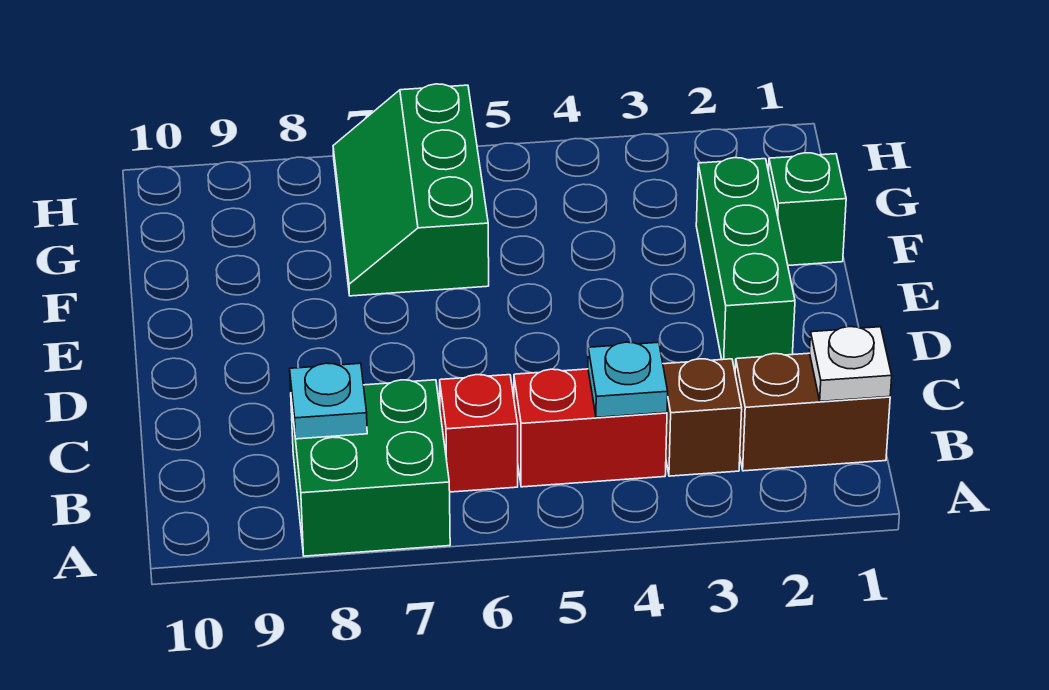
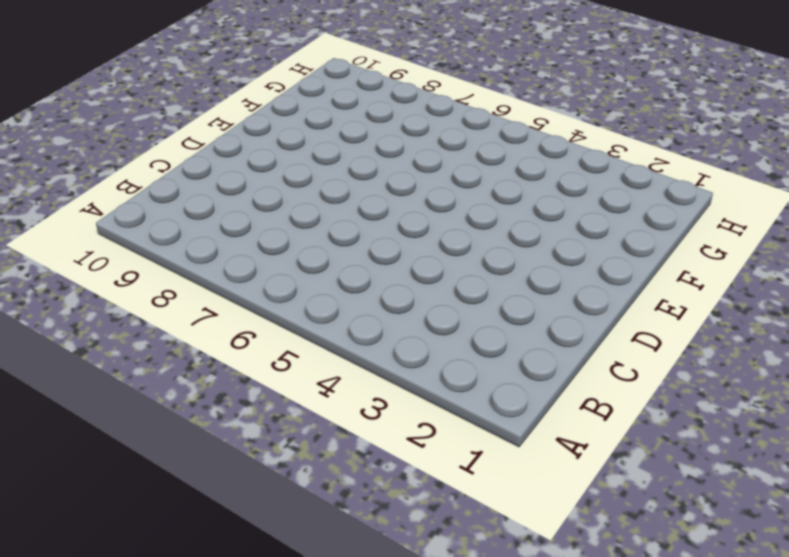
none -> green brick A7:B8 level 1
none -> brown brick B1:B2 level 1

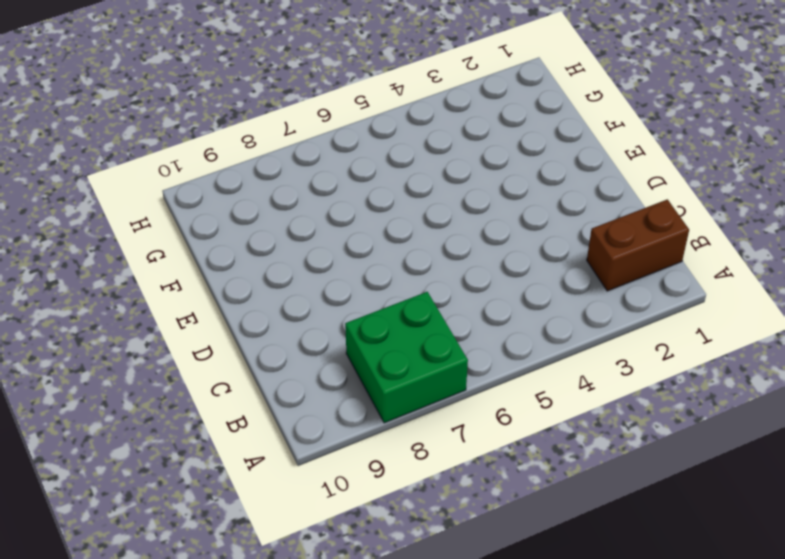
none -> brown brick B3 level 1
none -> red brick B4:B5 level 1

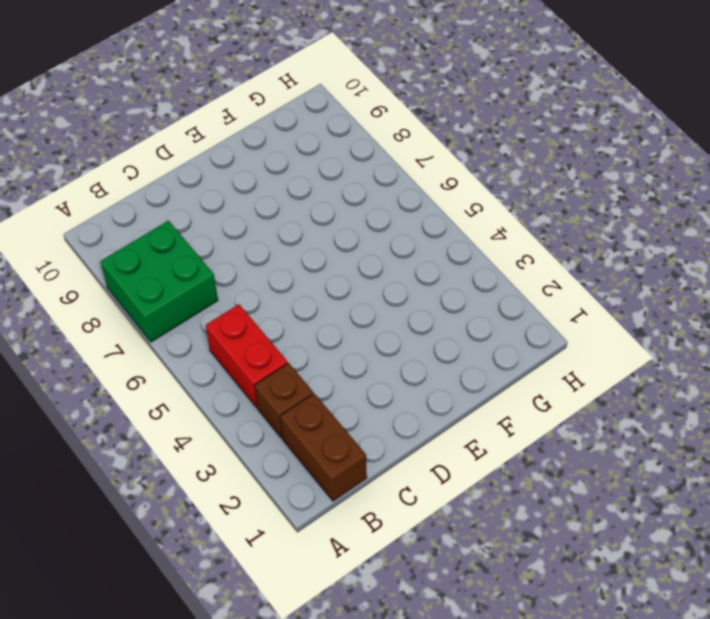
none -> red brick B6 level 1
none -> green brick D2:F2 level 1

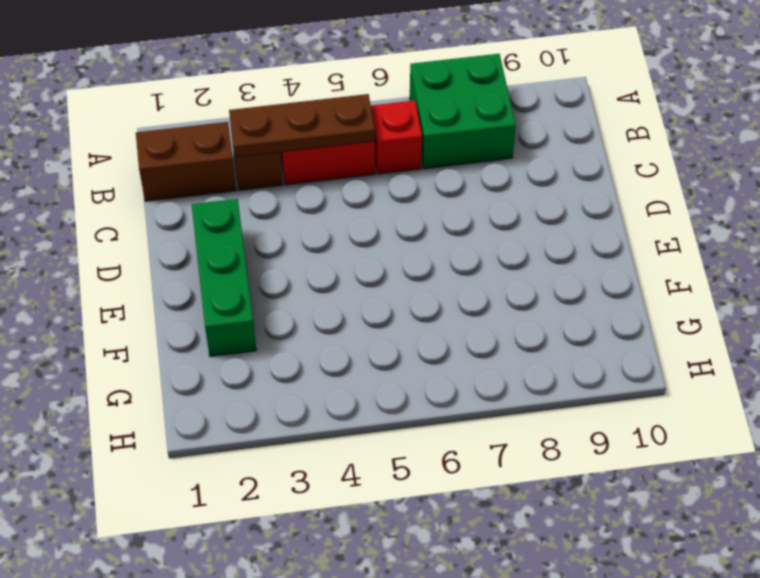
brown plate B3:B5 level 2 -> cyan plate B4 level 2
none -> green brick F1 level 1
none -> green slope F6:H7 level 1 top 6

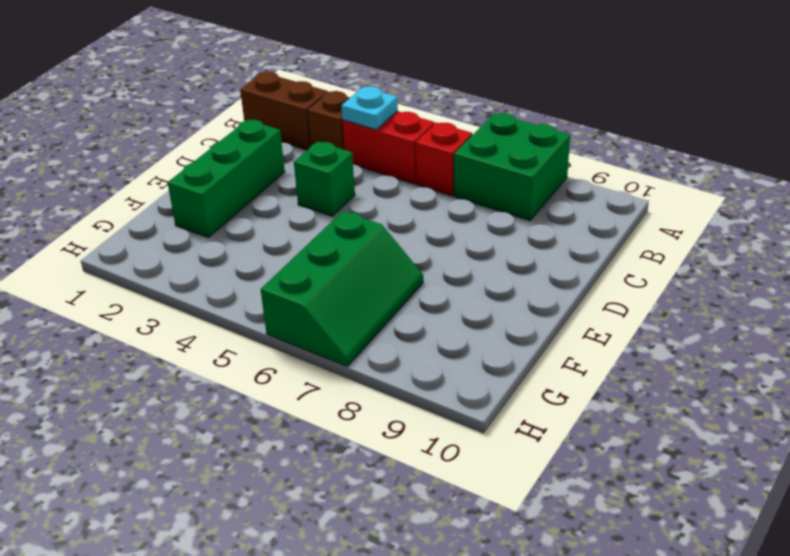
green brick D4 level 1 -> green brick F1 level 1
none -> white plate B1 level 2
none -> cyan plate B8 level 2

